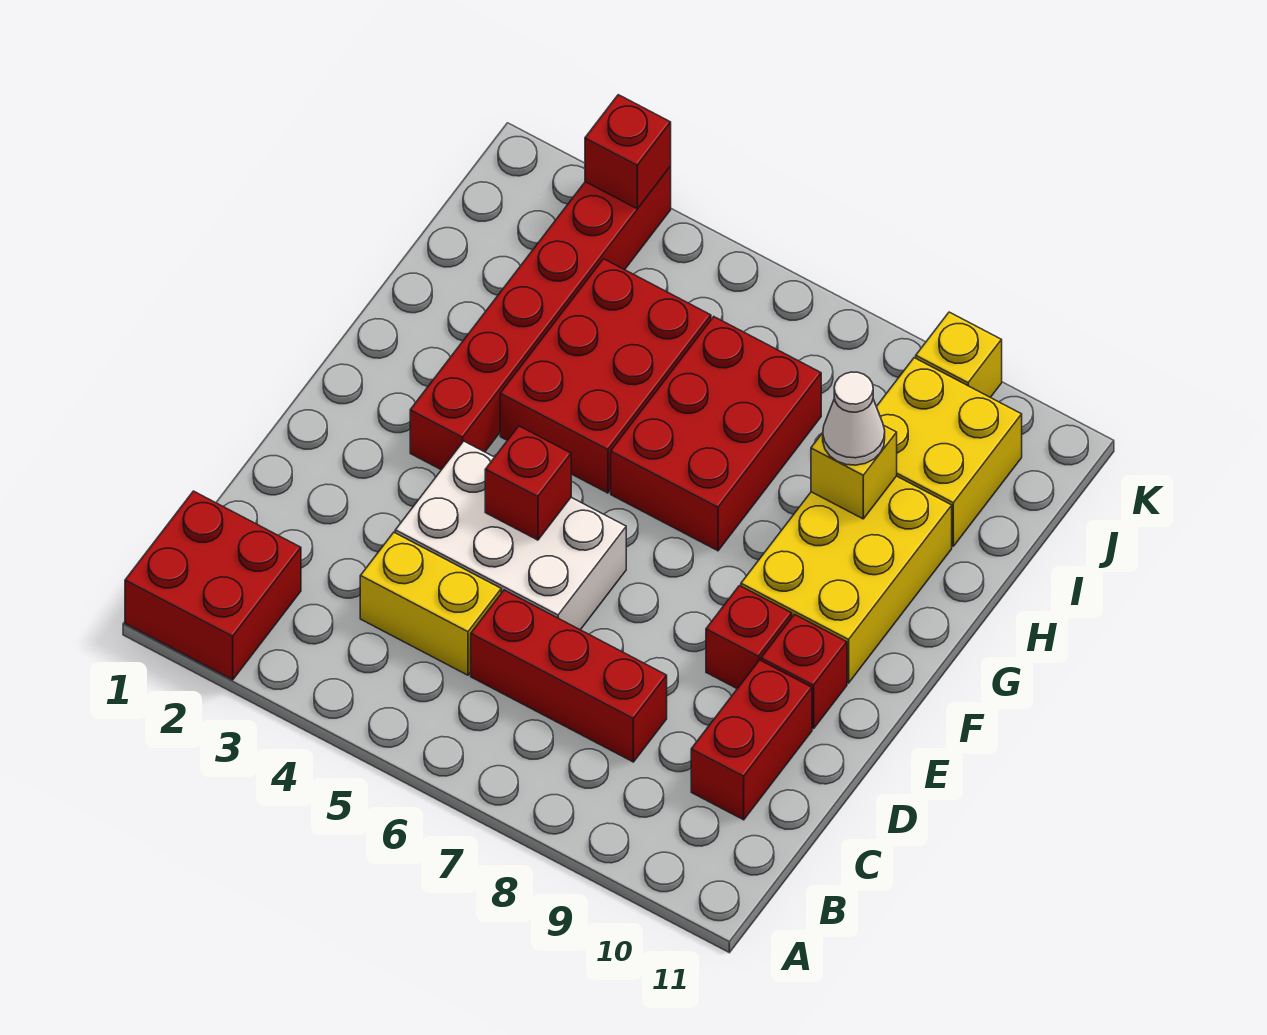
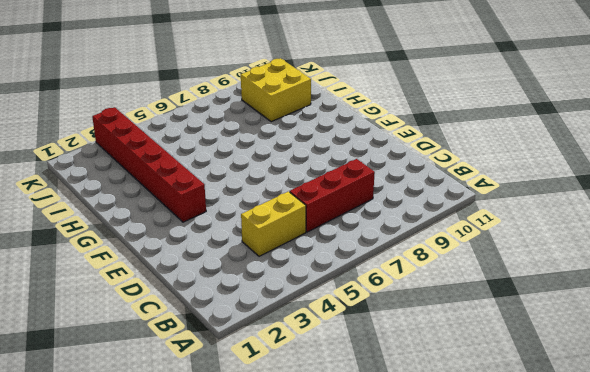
none -> red brick A1:B2 level 1
none -> red brick C10:D10 level 1
none -> white brick D4:E6 level 1

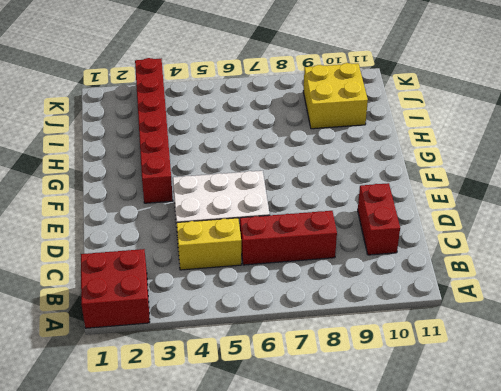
none -> red brick E9 level 1
none -> red brick E10 level 1
none -> yellow brick F9:H10 level 1

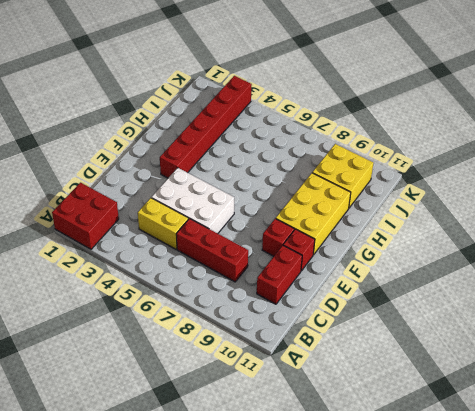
none -> red brick G4:I5 level 1
none -> red brick G6:I7 level 1
none -> yellow brick K9 level 1

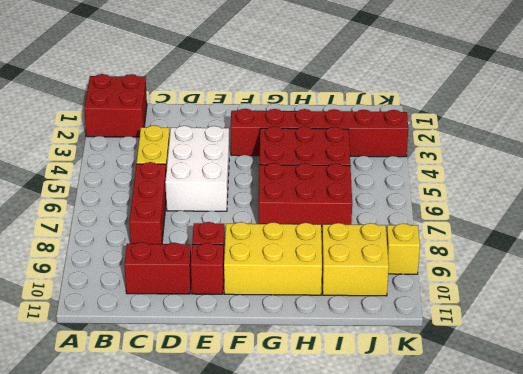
none -> red brick E5 level 2
none -> yellow brick H9 level 2
none -> red brick K3 level 2

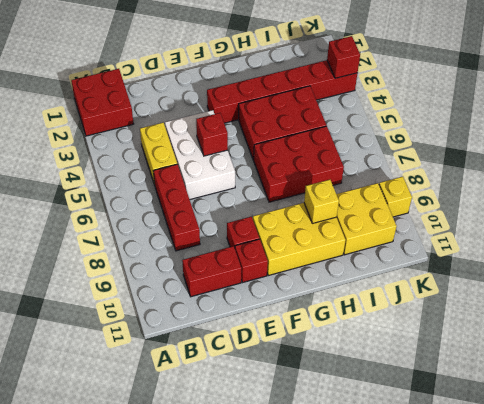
none -> white cone H9 level 3

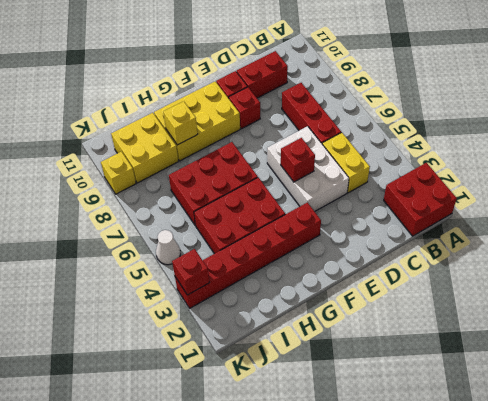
white cone K5 level 1 -> white cone H9 level 3

